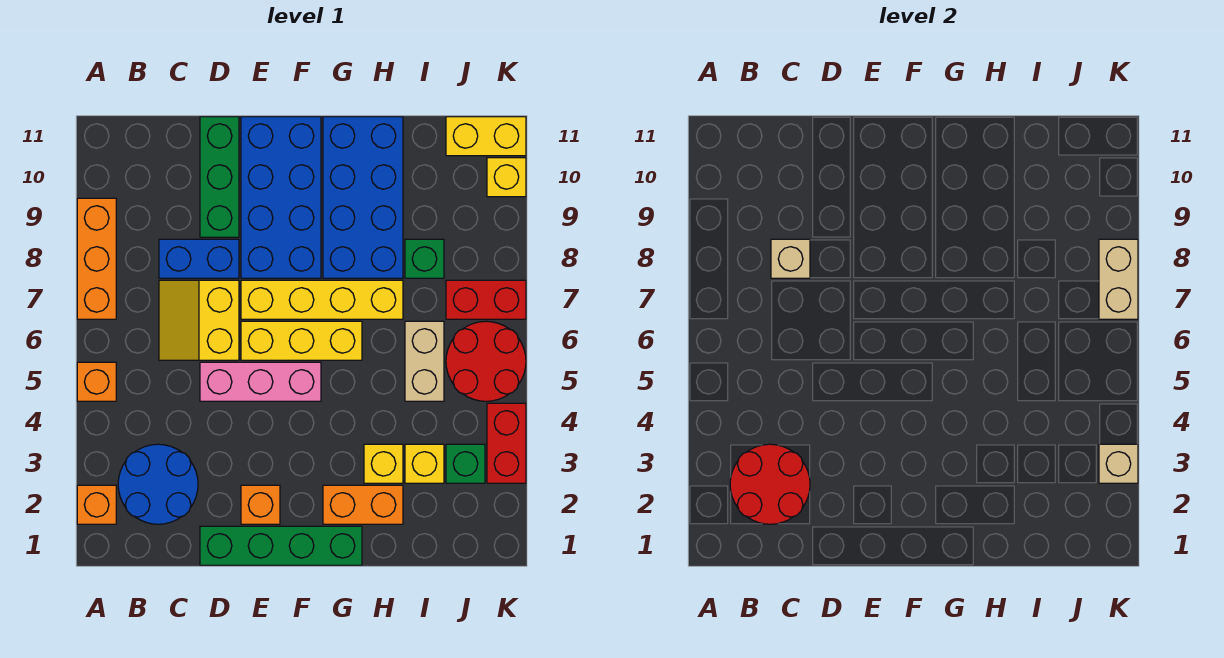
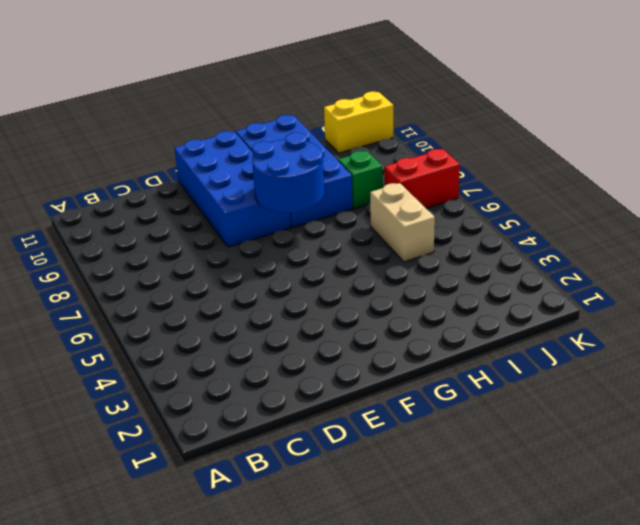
blue round brick F7:G8 level 2 -> blue round brick B2:C3 level 1
none -> orange brick A2 level 1
none -> orange brick A5 level 1
none -> orange brick A7:A9 level 1

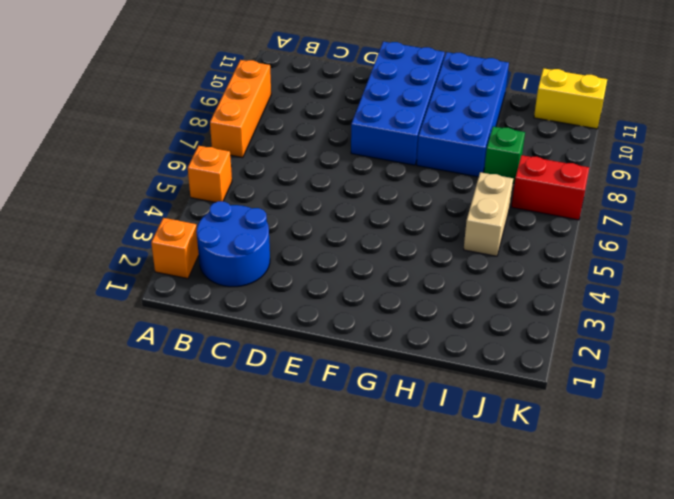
none -> yellow slope C6:D7 level 1 top D
none -> blue brick C8:D8 level 1
none -> green brick D1:G1 level 1

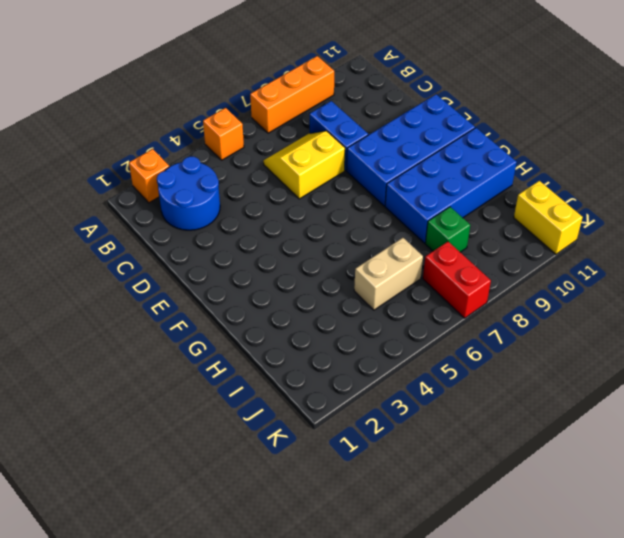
none -> green brick D1:G1 level 1
none -> pink brick D5:F5 level 1
none -> green brick D9:D11 level 1

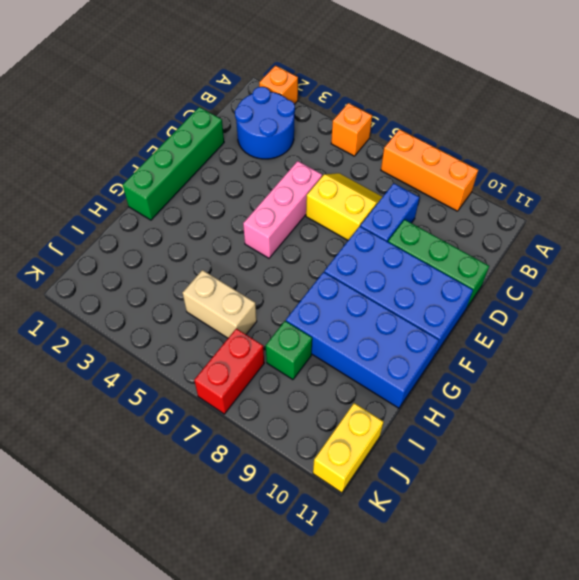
none -> orange brick E2 level 1
none -> yellow brick E6:G6 level 1
none -> yellow brick E7:H7 level 1

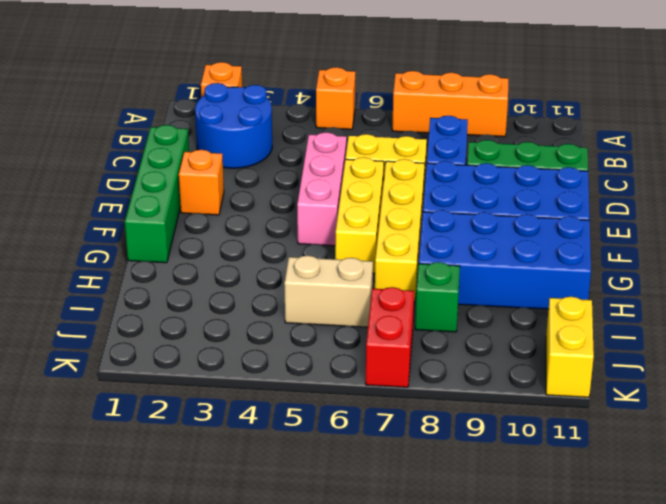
none -> orange brick G2:H2 level 1
none -> yellow brick H3 level 1
none -> yellow brick I3 level 1

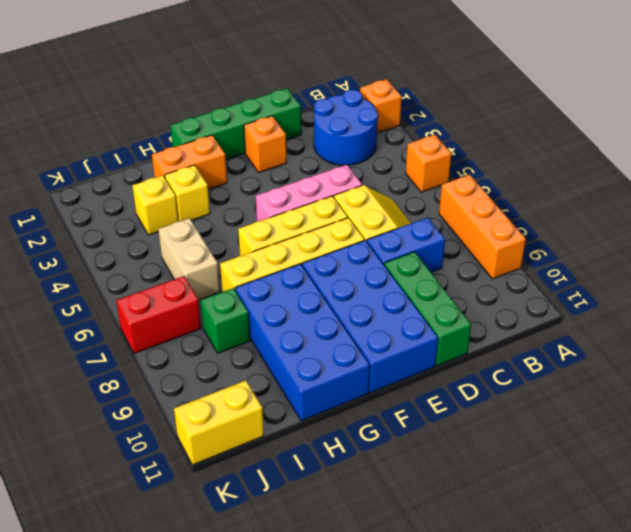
none -> green brick J3 level 1
none -> red round brick J5:K6 level 1
none -> red brick K3:K4 level 1

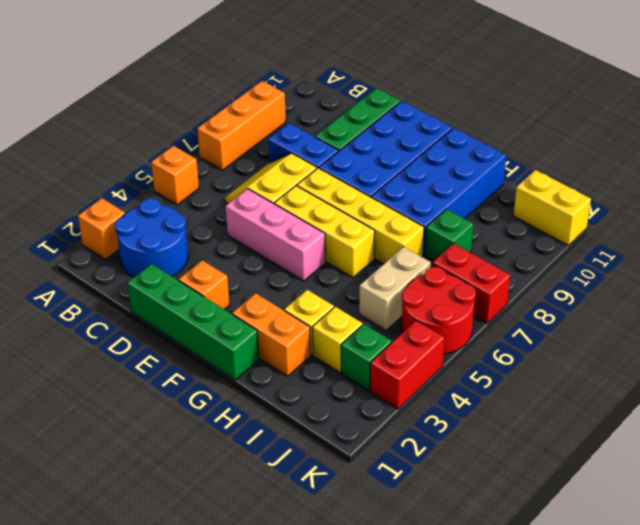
none -> yellow brick K10 level 1
none -> red round brick B2:C3 level 2
none -> tan brick C8 level 2

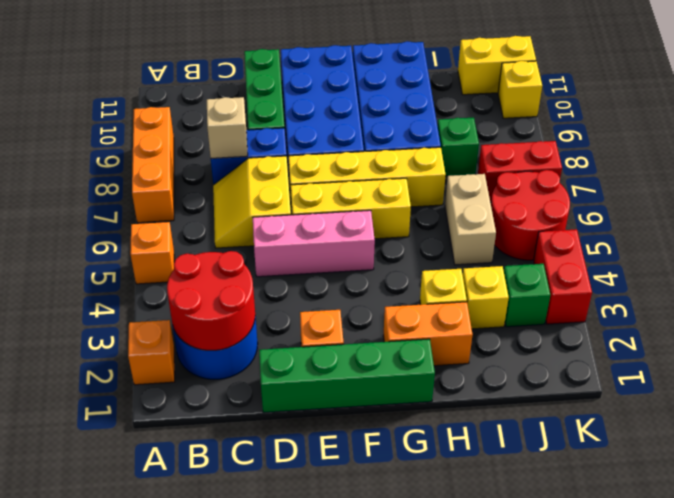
none -> tan brick K3 level 2
none -> tan brick K7:K8 level 2

